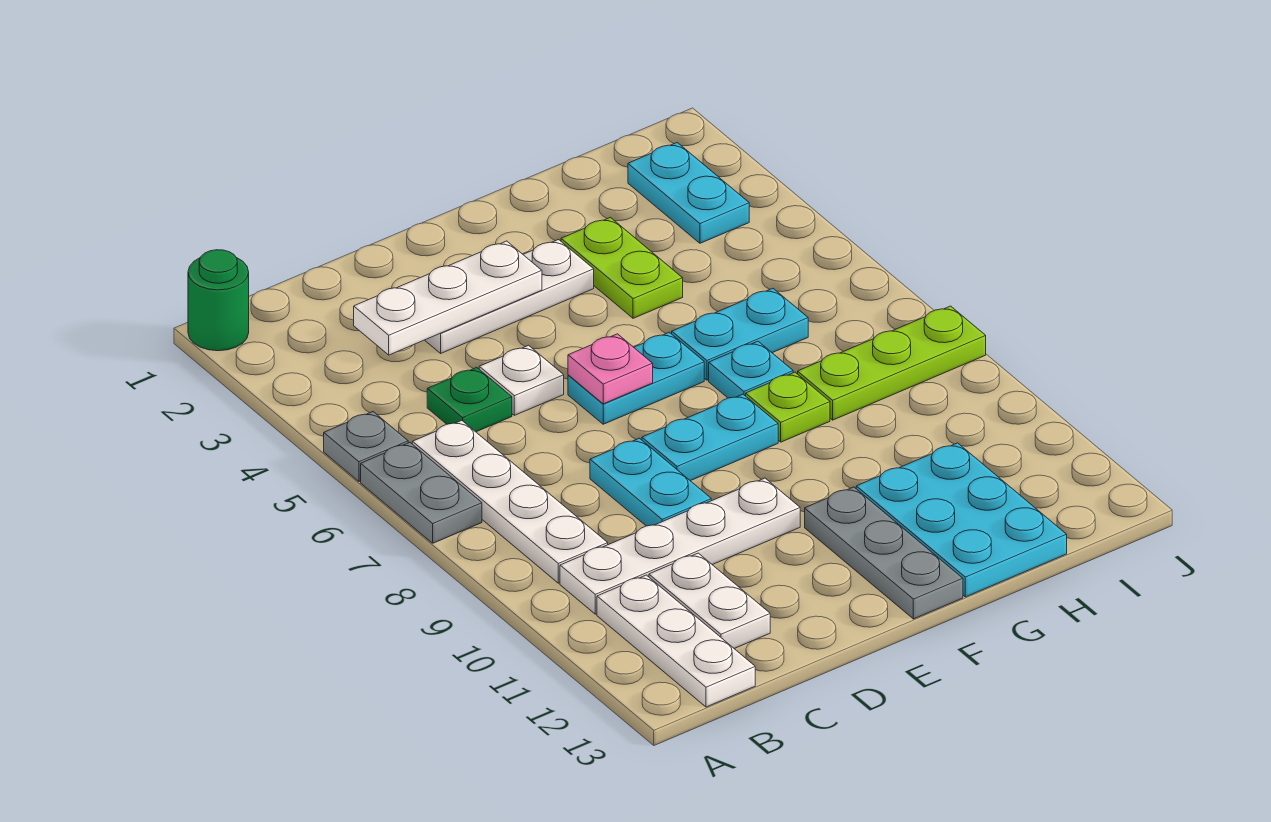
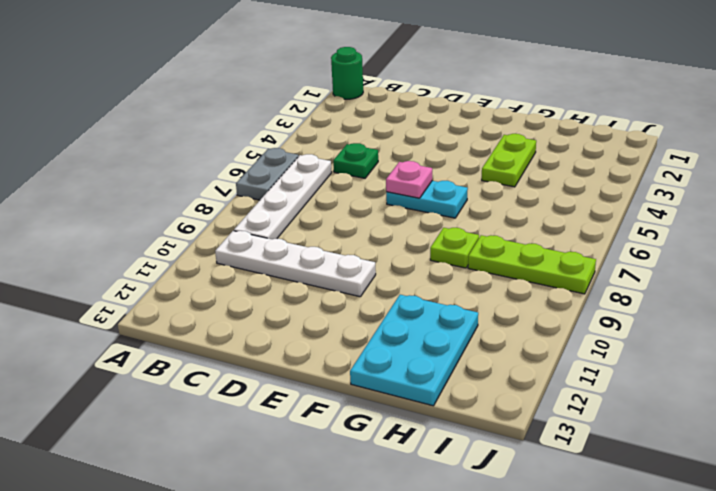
none -> grey plate A5 level 1
none -> white plate B11:B13 level 1
none -> white plate C11:C12 level 1

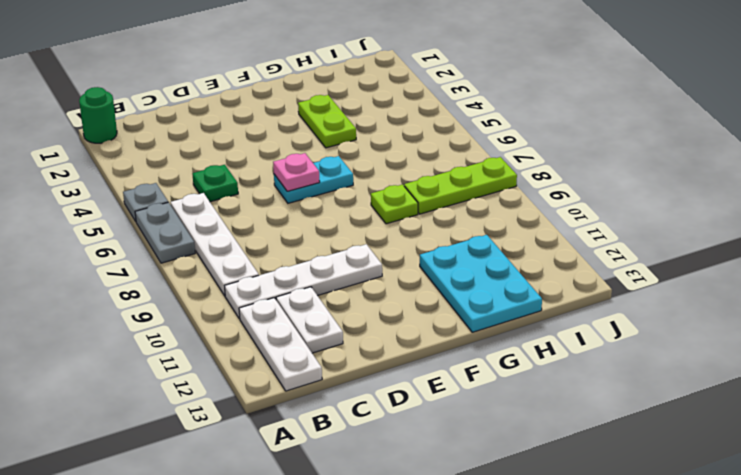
none -> white plate D3:F3 level 1
none -> white plate D5 level 1
none -> cyan plate D8:D9 level 1

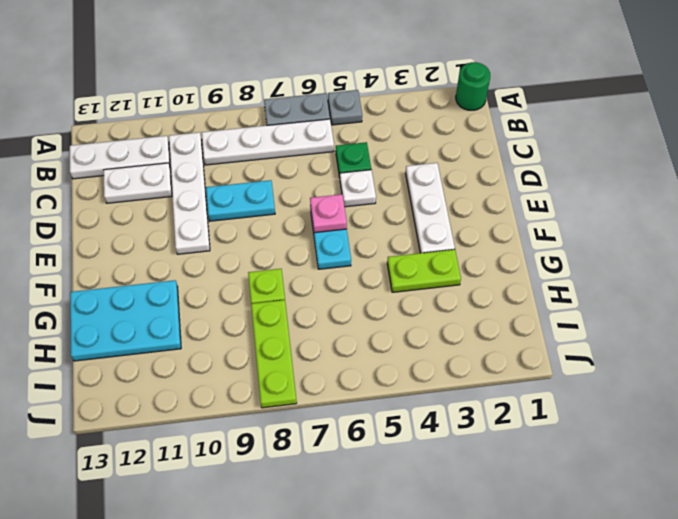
none -> cyan plate E8:F8 level 1
none -> grey plate F11:F13 level 1
none -> cyan plate G6:H6 level 1

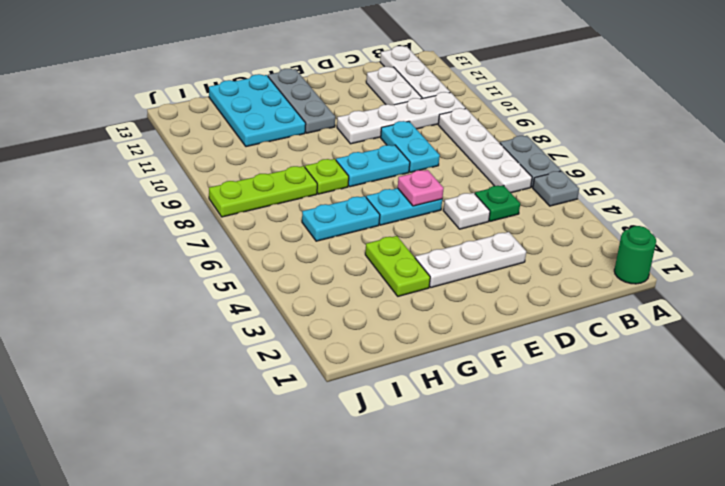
none -> cyan plate G7 level 1
none -> cyan plate I2:I3 level 1
none -> white plate C3:E3 level 2

